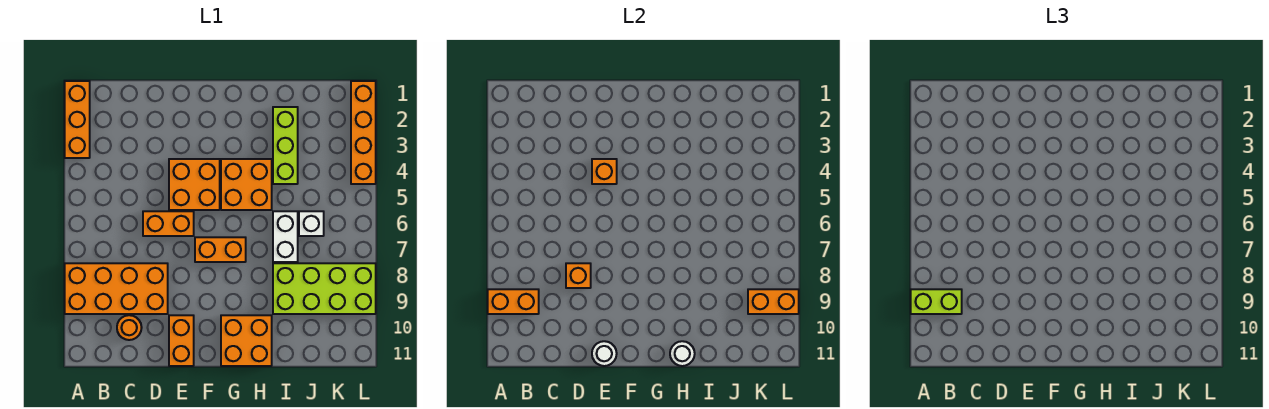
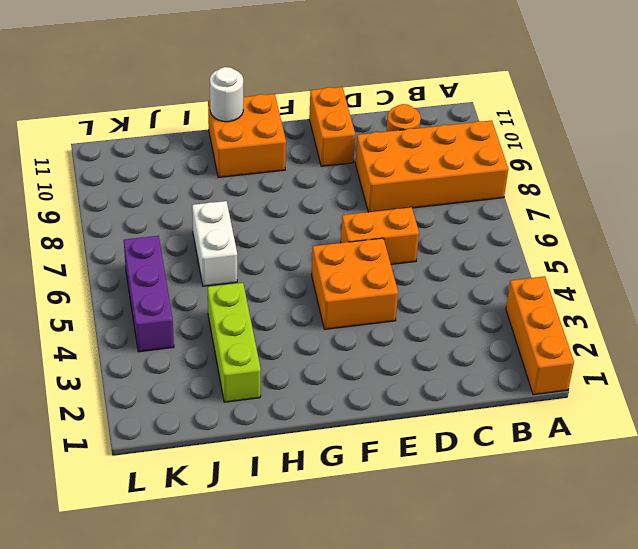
purple brick K4:K6 level 1 -> none
none -> orange brick F7:G7 level 1
none -> orange brick G4:H5 level 1
none -> lime brick I8:L9 level 1

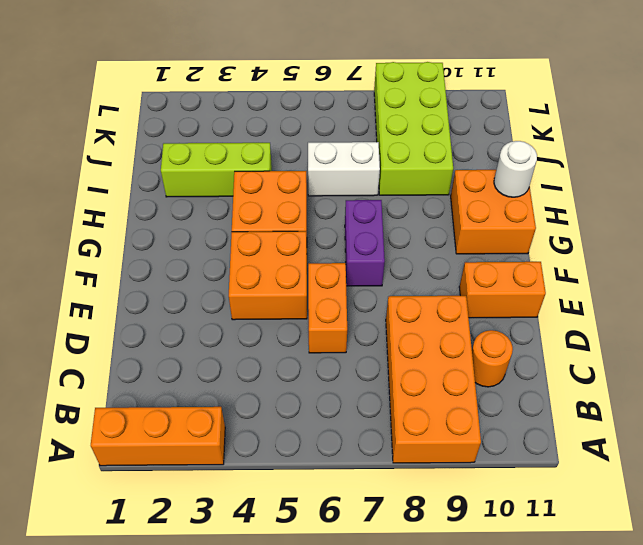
purple brick F7:G7 level 1 -> orange brick F7:G7 level 1
none -> white brick J6 level 1
none -> orange brick L1:L4 level 1
none -> orange brick A9:B9 level 2

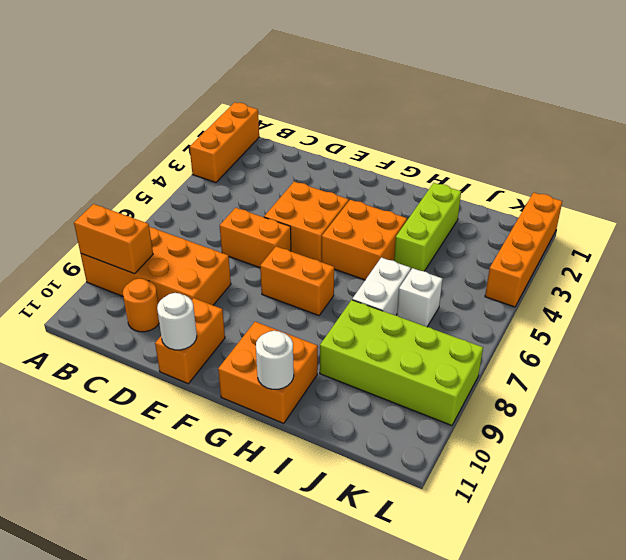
none -> orange brick D8 level 2
none -> orange brick E4 level 2
none -> orange brick K9:L9 level 2

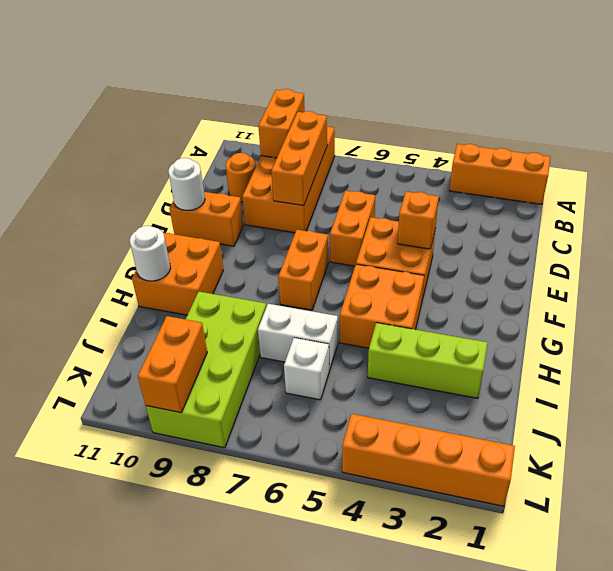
orange brick B8:D8 level 2 -> orange brick D8 level 2
none -> lime brick A9:B9 level 3

